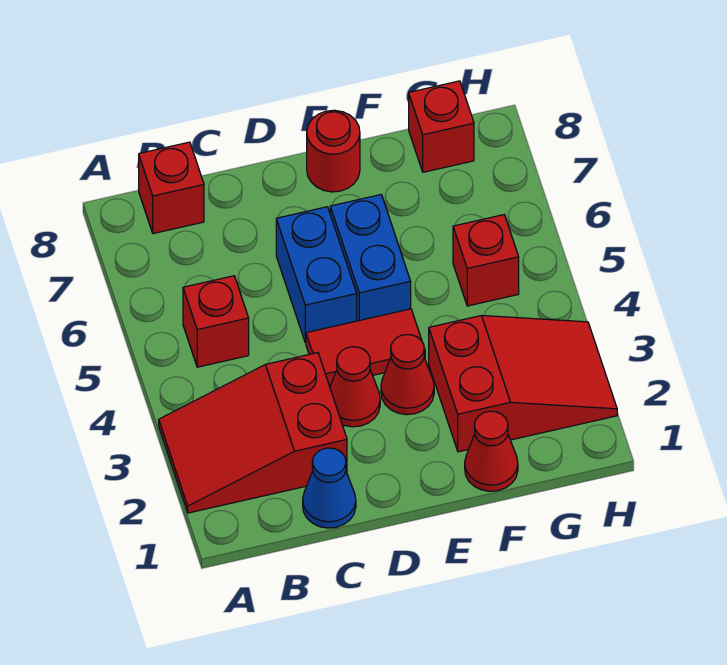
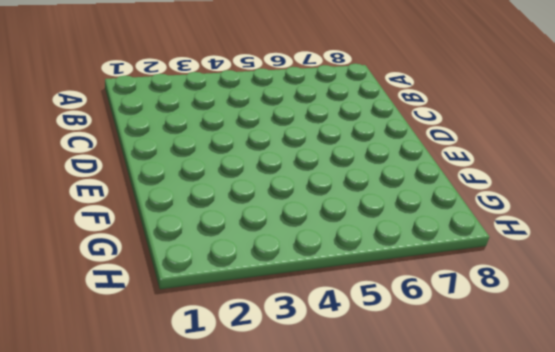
none -> red slope A2:C3 level 1 top C
none -> red brick B5 level 1
none -> red brick B8 level 1

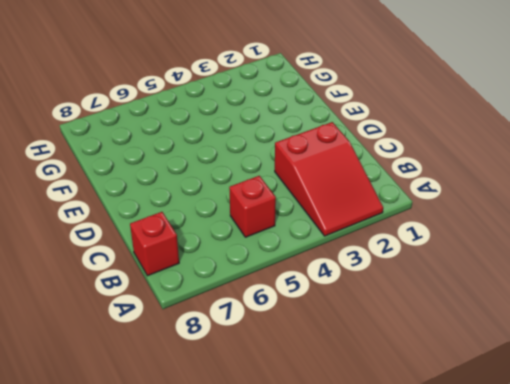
none -> blue cone C1 level 1
none -> red cone D3 level 1
none -> red tile D4:E4 level 1

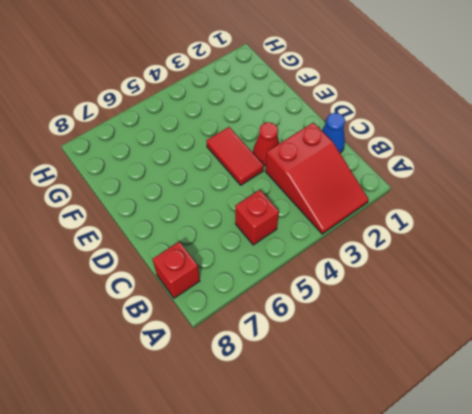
none -> blue brick D5:D6 level 1
none -> red cone E3 level 1
none -> blue brick E5:E6 level 1

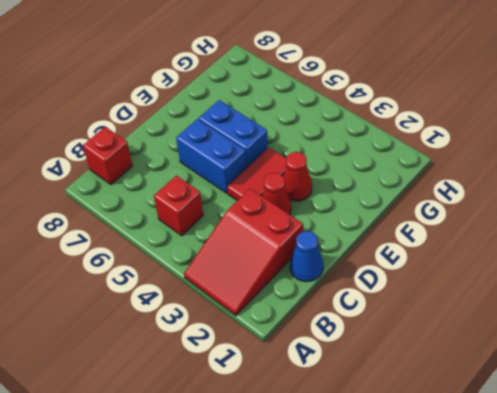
none -> red round brick E8 level 1
none -> red cone F1 level 1
none -> red slope F2:H3 level 1 top F

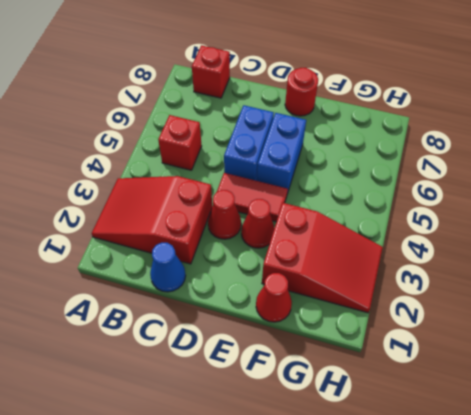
none -> red brick G5 level 1
none -> red brick G8 level 1

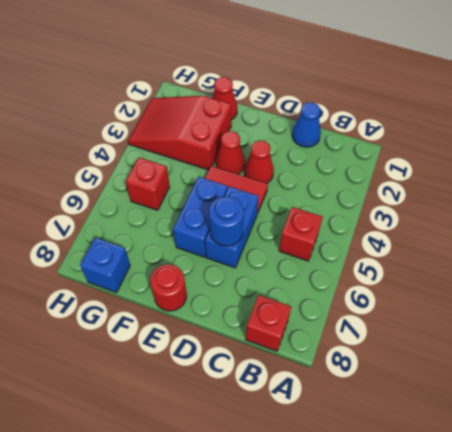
blue round brick D6 level 2 -> none
blue brick G8 level 1 -> red brick G8 level 1
none -> red slope A2:C3 level 1 top C

